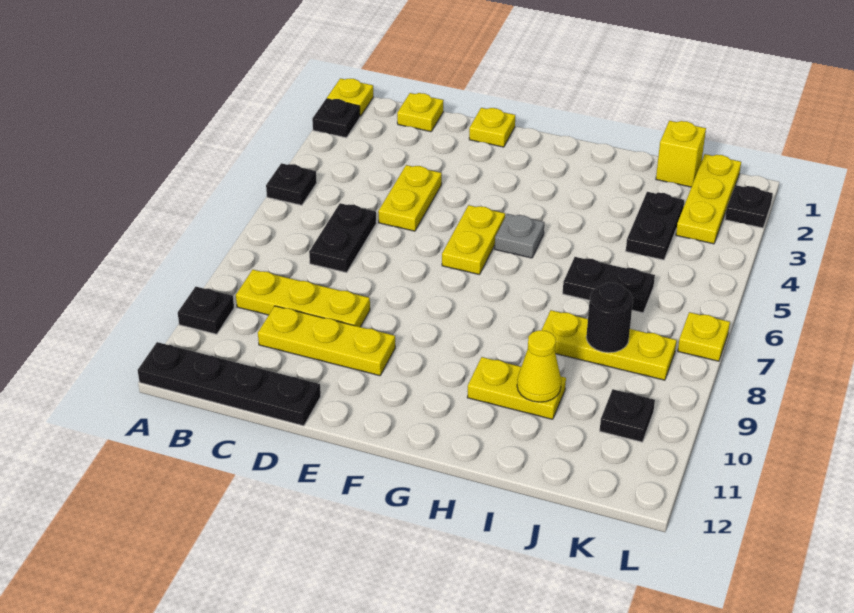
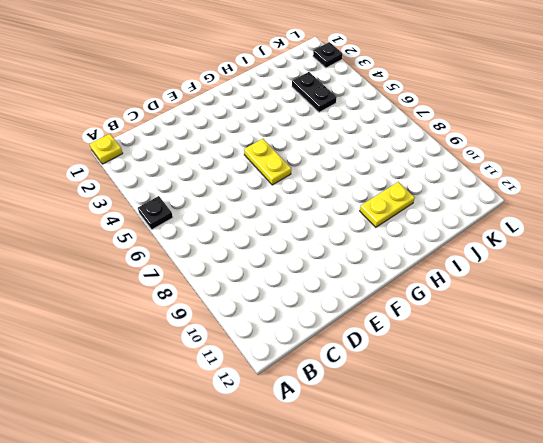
none -> black plate A2 level 1
none -> black plate A10 level 1
none -> black plate A12:D12 level 1

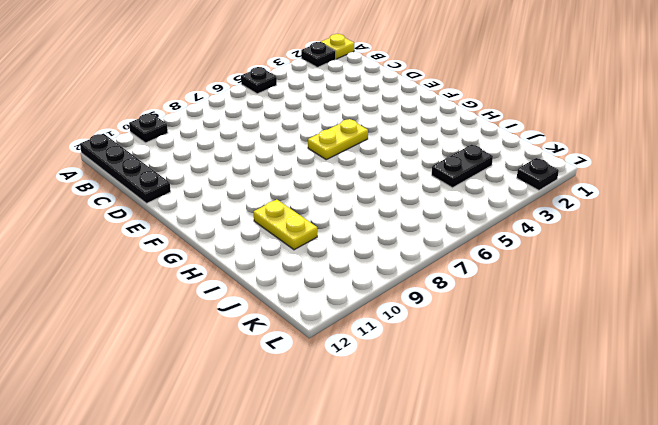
none -> yellow plate B9:D9 level 1
none -> yellow plate C1 level 1
none -> black plate C6:C7 level 1

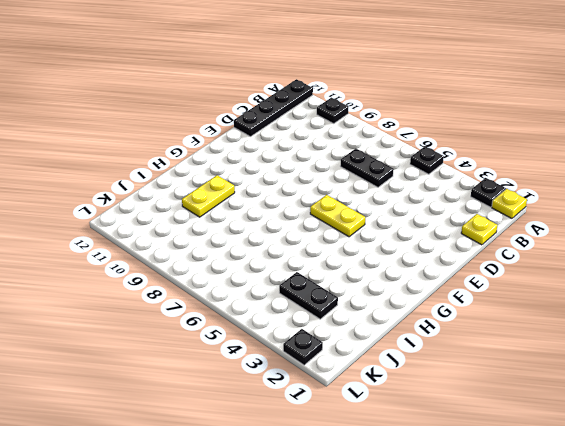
none -> yellow plate B9:D9 level 1
none -> yellow plate C10:E10 level 1
none -> yellow plate D4:D5 level 1

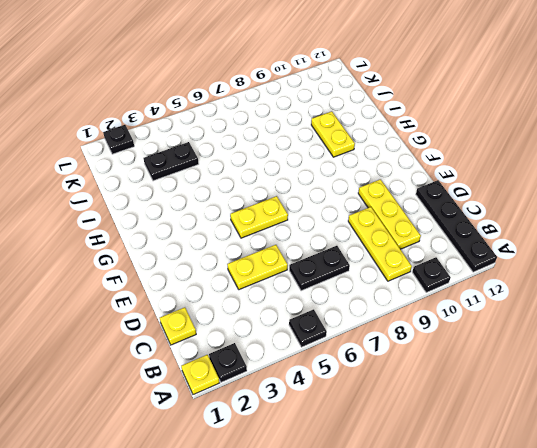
none -> yellow plate E1 level 1
none -> grey plate G5 level 1
none -> black plate I6:J6 level 1

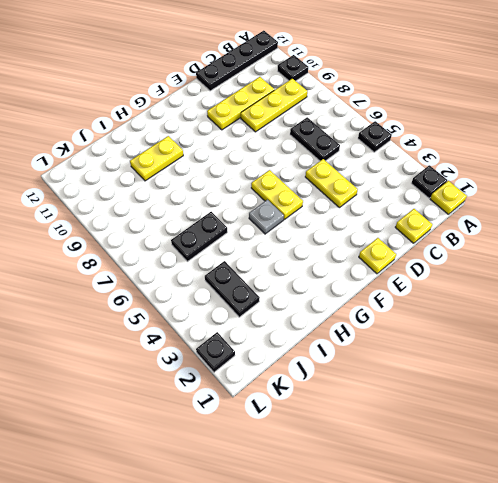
none -> yellow plate I8:K8 level 1
none -> yellow brick J1 level 1
none -> yellow plate K1:K3 level 1

